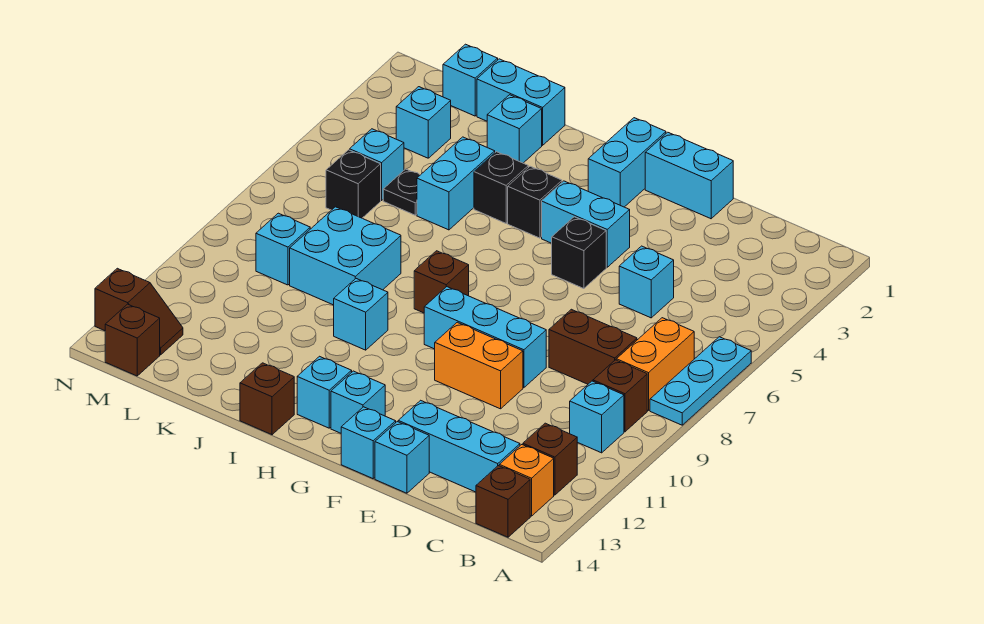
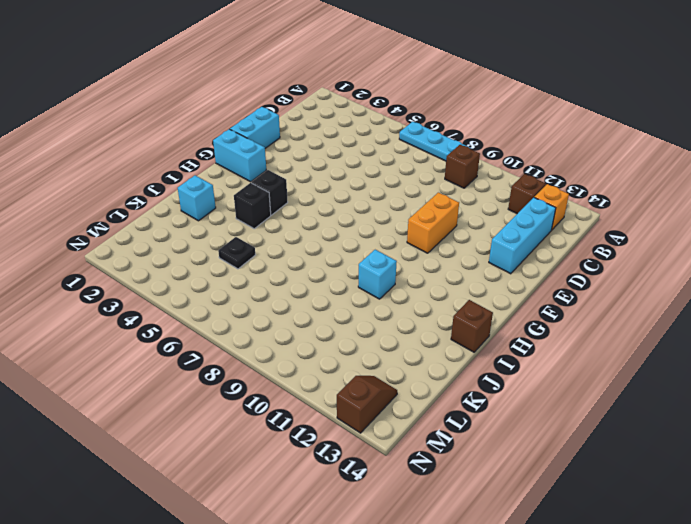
none -> orange brick B7:B8 level 1
none -> cyan brick B10 level 1
none -> brown brick B14 level 1
none -> brown brick C8:D8 level 1

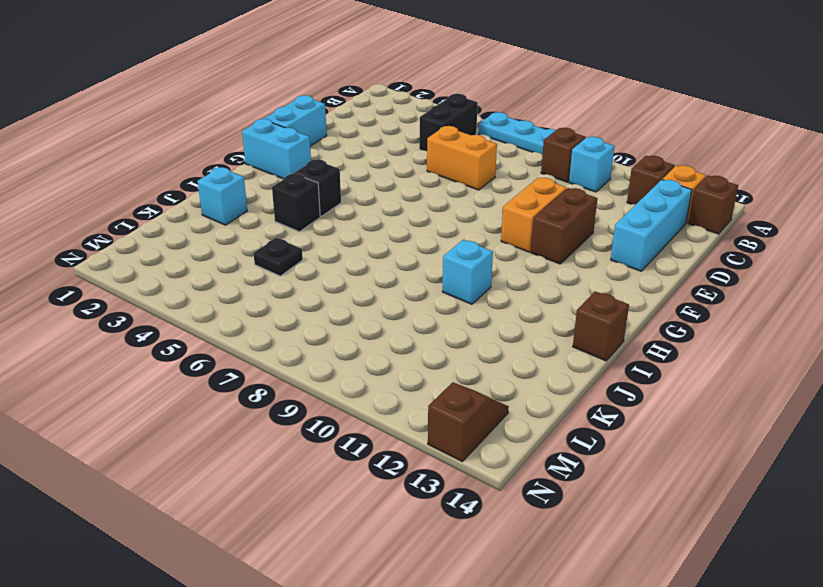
black brick B5:C5 level 1 -> none
orange brick D6:D7 level 1 -> orange brick B7:B8 level 1
brown brick E11:F11 level 1 -> brown brick C8:D8 level 1
none -> cyan brick D5 level 1
none -> cyan brick E9:G9 level 1
none -> cyan brick E14 level 1
none -> cyan brick F4:G4 level 1

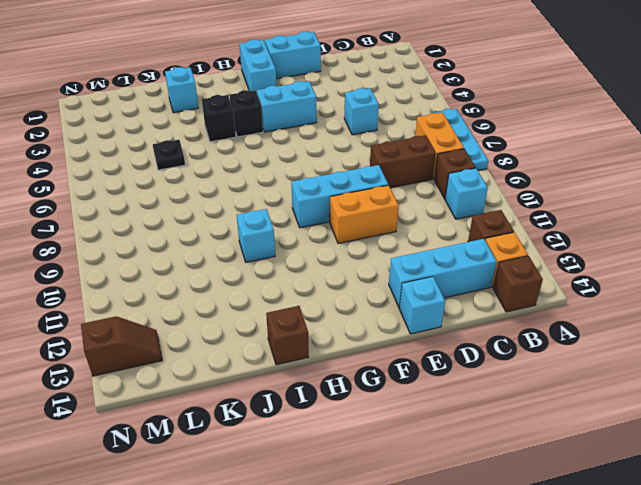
none -> black brick F5 level 1
none -> cyan brick F14 level 1
none -> cyan brick G13 level 1
none -> brown brick H8 level 1

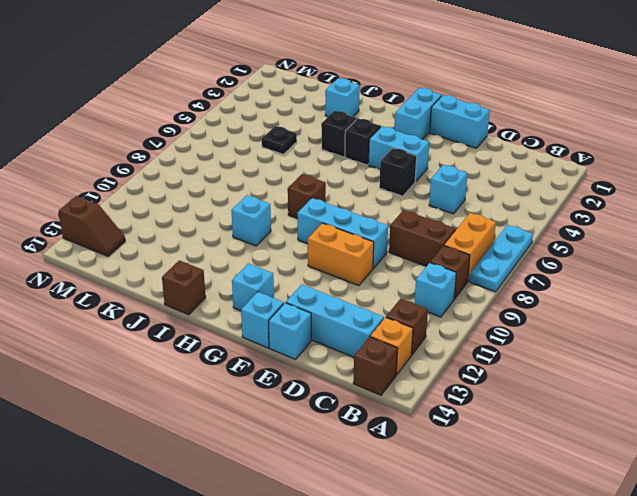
none -> cyan brick H13 level 1
none -> cyan brick J1:K1 level 1
none -> cyan brick J4:J5 level 1
none -> cyan brick J8:K9 level 1

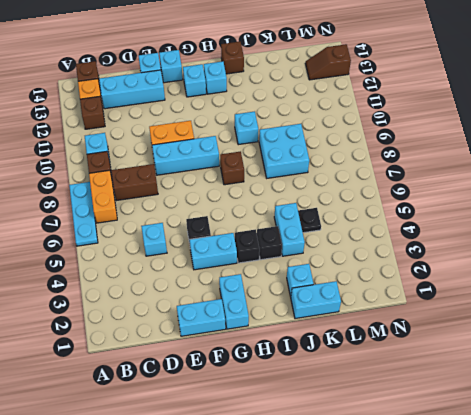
none -> cyan brick L1 level 1
none -> cyan brick L3 level 1
none -> cyan brick L5 level 1
none -> black brick L6 level 1

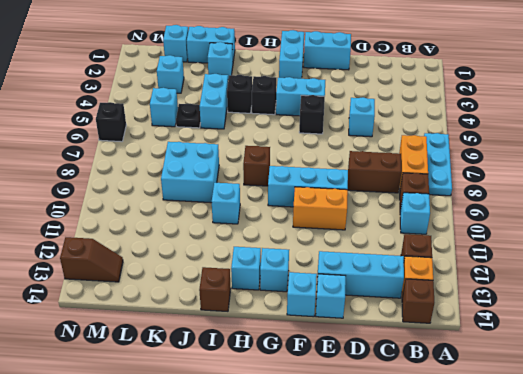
black brick N6 level 1 -> black brick L6 level 1
none -> cyan brick L9 level 1
none -> brown brick M14 level 1

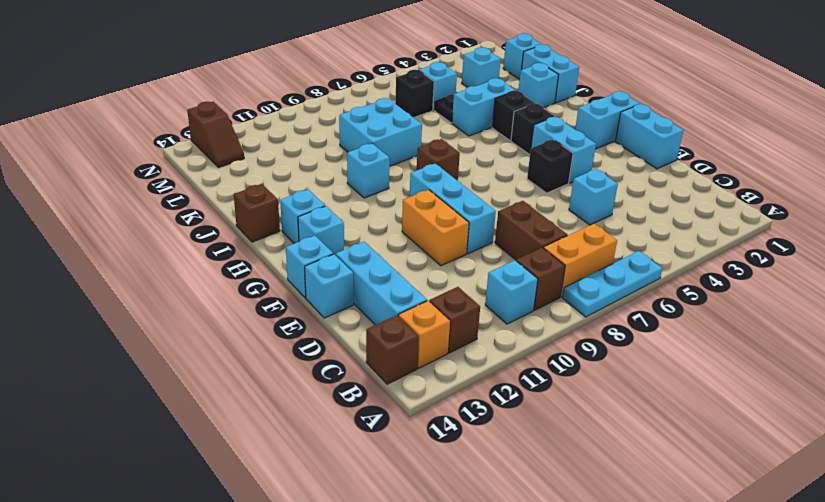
none -> cyan brick L9 level 1
none -> brown brick M14 level 1

